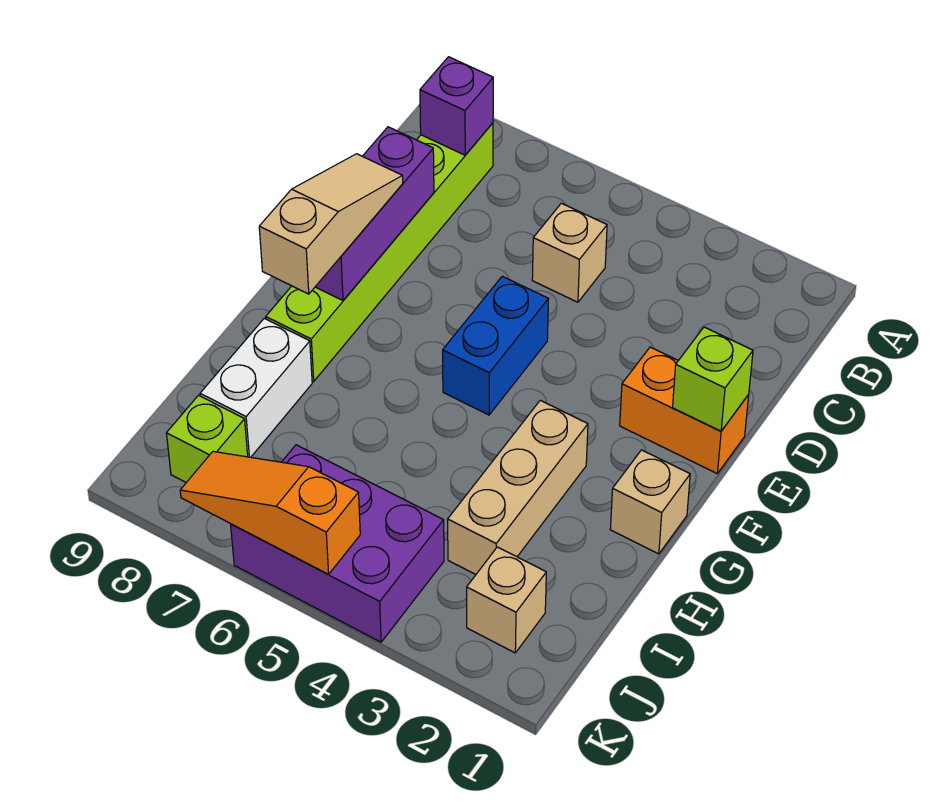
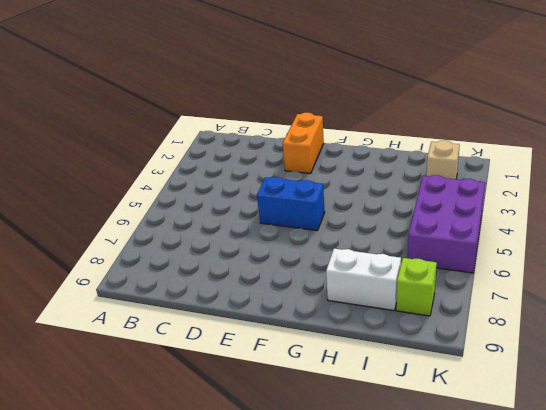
none -> lime brick B8:G8 level 1
none -> tan brick C5 level 1
none -> tan brick G1 level 1

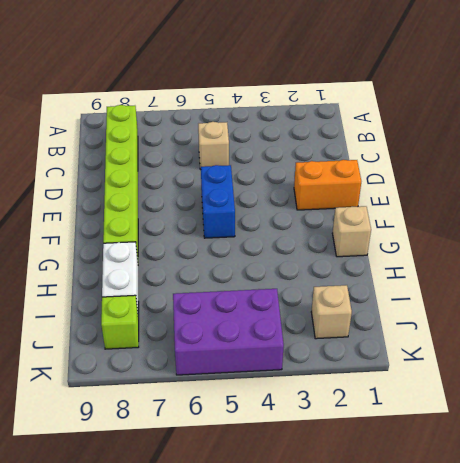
none -> tan brick G3:I3 level 1
none -> purple brick B8 level 2
none -> purple brick D8:F8 level 2

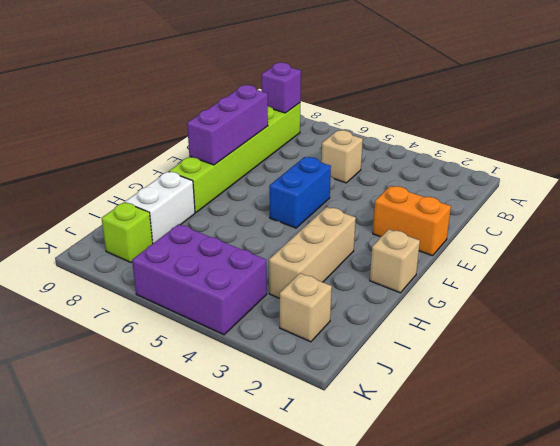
none -> lime brick E1 level 2
none -> orange slope K5:K7 level 2 top 5
none -> tan slope E8:G8 level 3 top G

